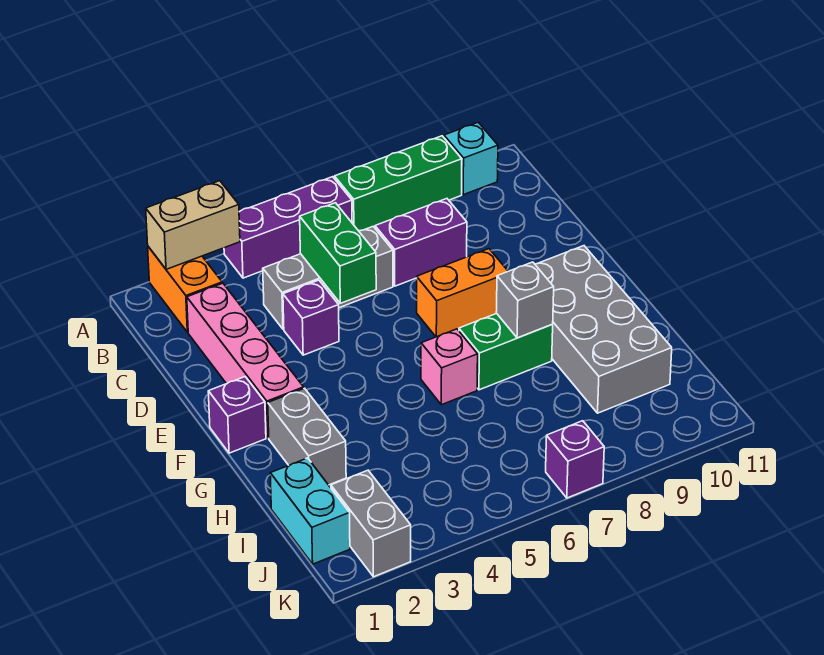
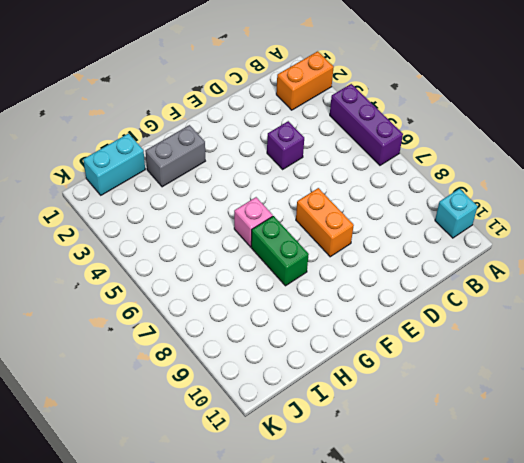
none -> green brick A7:A9 level 1
none -> pink brick C2:F2 level 1
none -> grey brick C4:C6 level 1

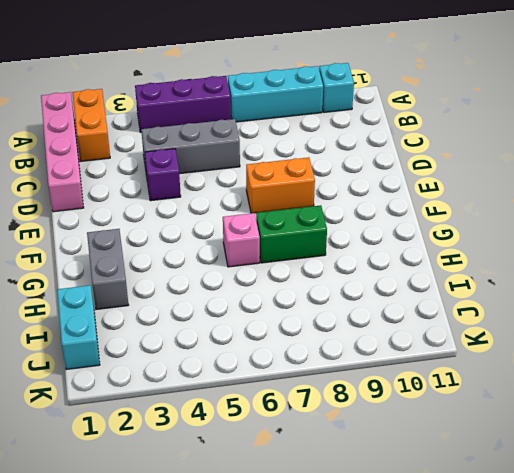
pink brick A1:D1 level 1 -> pink brick C2:F2 level 1
cyan brick A7:A9 level 1 -> green brick A7:A9 level 1
none -> purple brick C7:C8 level 1
none -> purple brick F1 level 1
none -> grey brick F9:I10 level 1

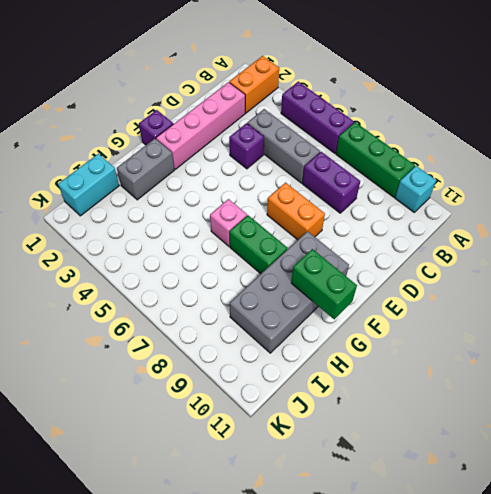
green brick G10:G11 level 2 -> green brick C5:D5 level 2
none -> grey brick J2:K2 level 1
none -> purple brick K7 level 1
none -> tan brick A2:A3 level 2

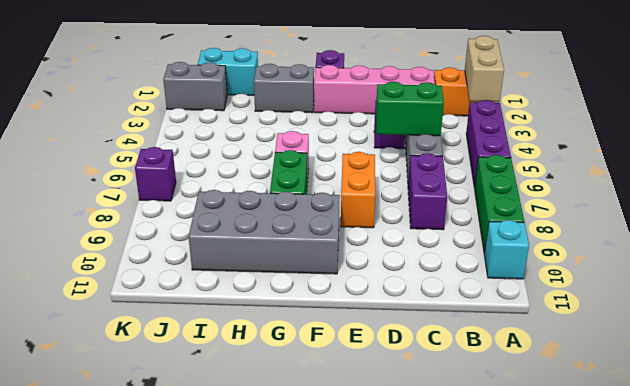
none -> grey brick G8 level 2

